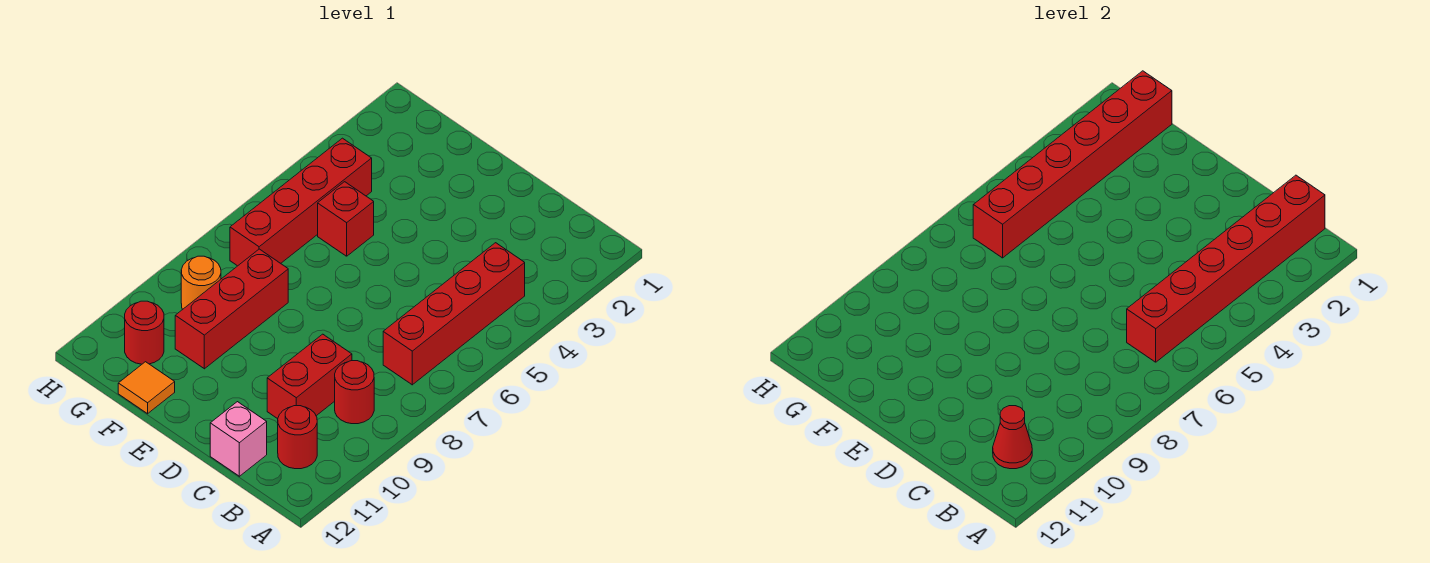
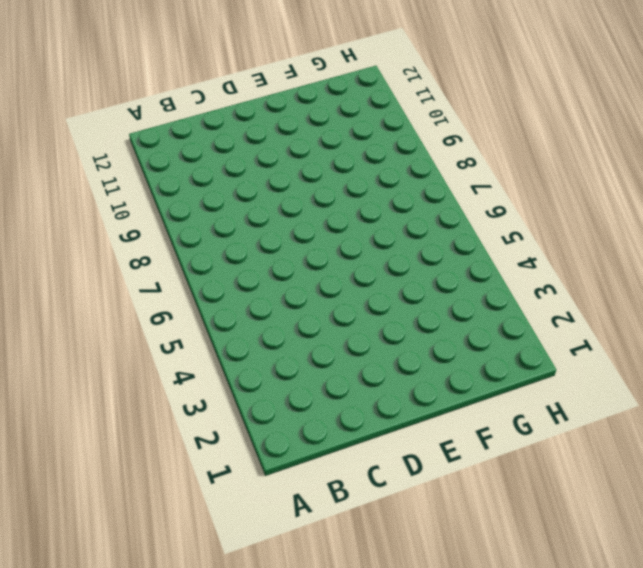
none -> red brick B4:B7 level 1
none -> red round brick B9 level 1
none -> red round brick B11 level 1

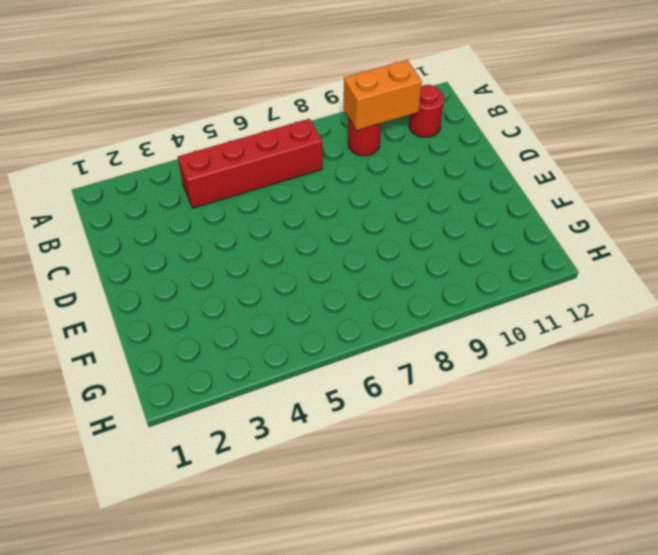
orange brick B9:B10 level 2 -> none
none -> red brick C9:C10 level 1
none -> pink brick C12 level 1
none -> red brick F5 level 1

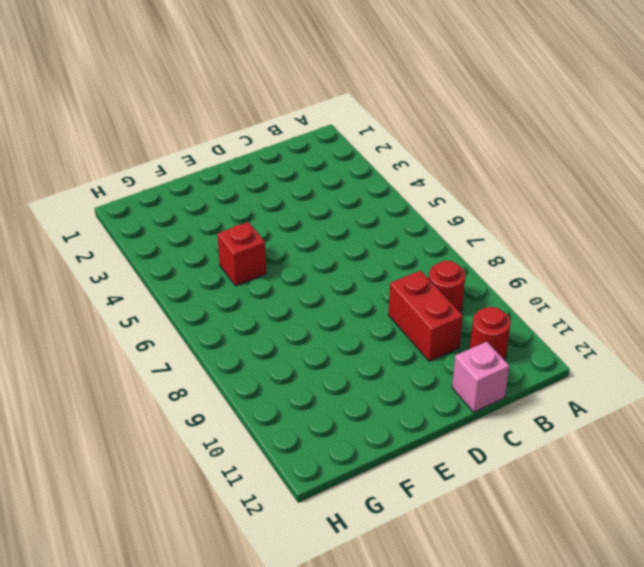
none -> red brick B4:B7 level 1
none -> red brick F8:F10 level 1
none -> orange tile F12 level 1

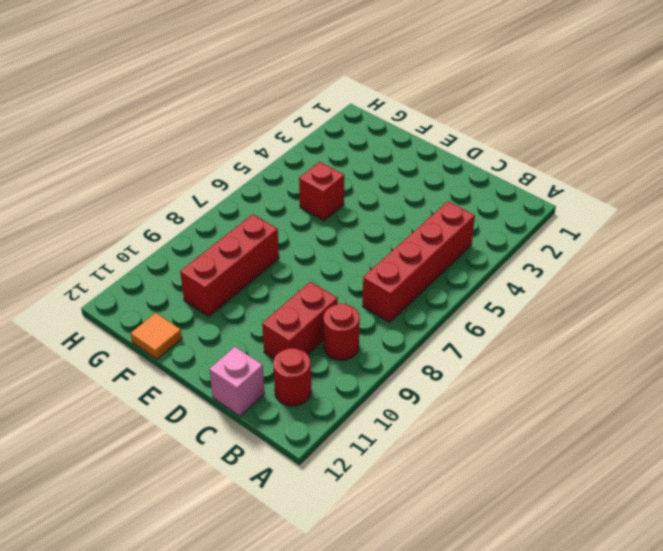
none -> red brick G4:G7 level 1
none -> orange round brick G9 level 1
none -> red round brick G11 level 1

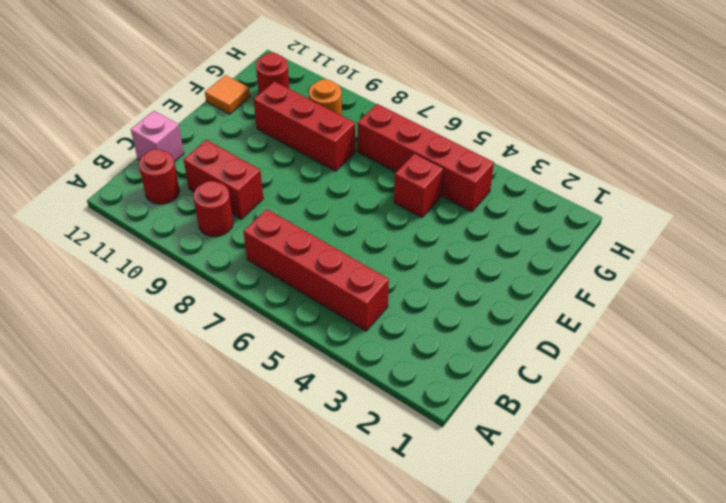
none -> red brick B1:B6 level 2
none -> red cone B11 level 2
none -> red brick G1:G6 level 2

